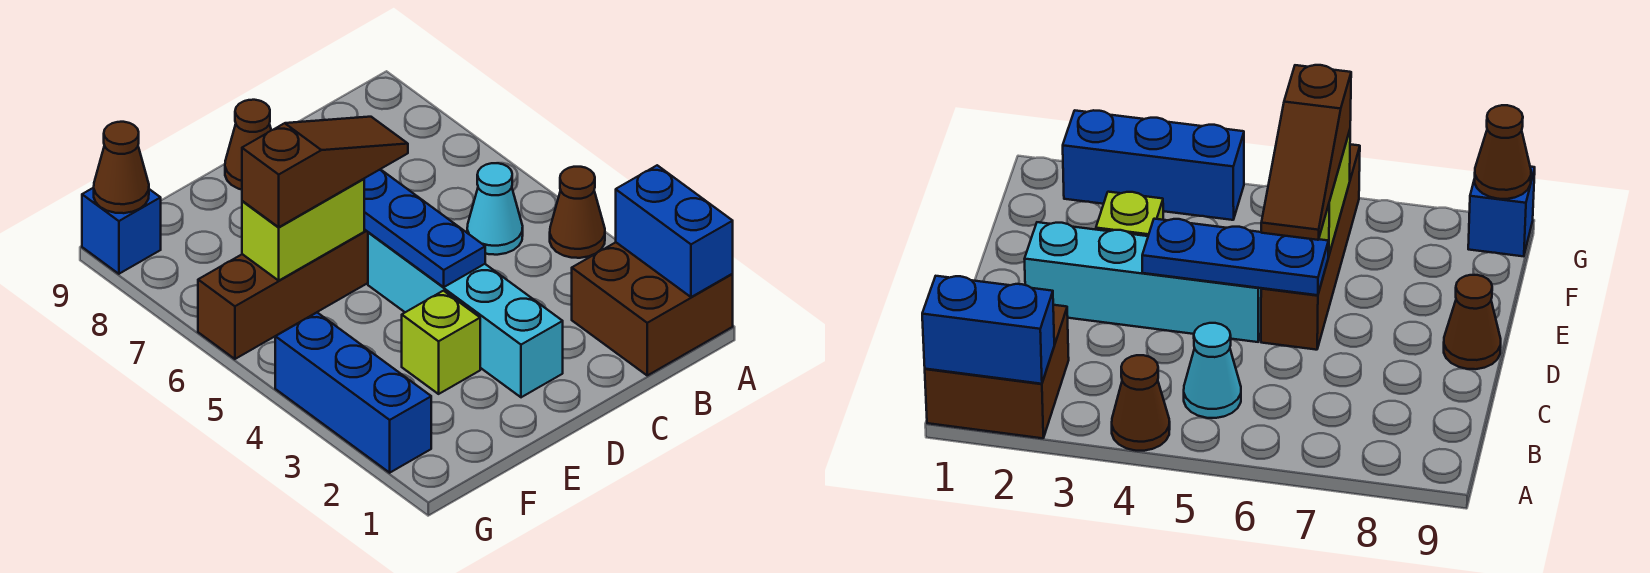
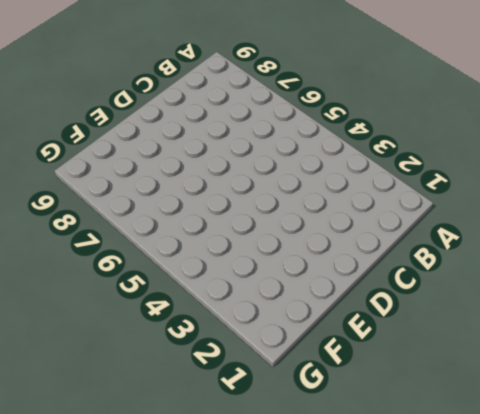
none -> brown brick A1:B2 level 1
none -> brown cone A4 level 1
none -> cyan cone B5 level 1

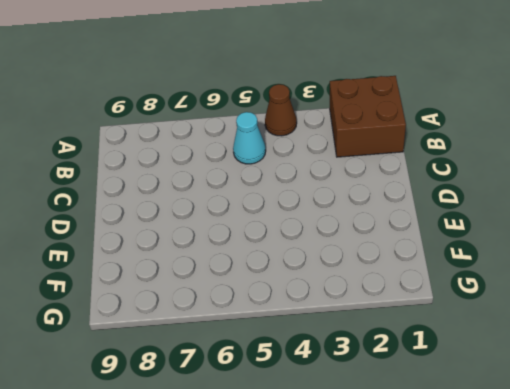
none -> cyan brick D2:D5 level 1
none -> brown brick D6:G6 level 1
none -> brown cone D9 level 1

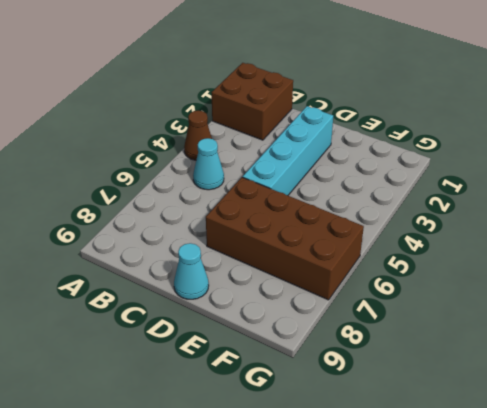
brown brick D6:G7 level 1 -> brown brick D6:G6 level 1
cyan cone D9 level 1 -> brown cone D9 level 1
none -> lime brick E3 level 1
none -> blue brick G2:G4 level 1
none -> blue brick G9 level 1

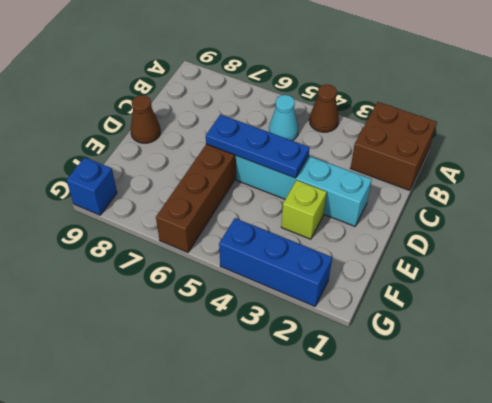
none -> blue brick A1:A2 level 2
none -> lime brick E6:F6 level 2
none -> brown cone G9 level 2

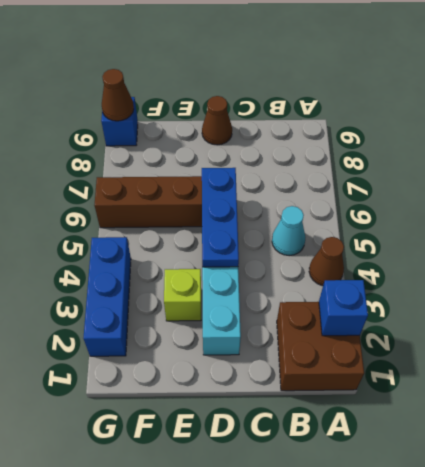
blue brick A2 level 2 -> blue brick A1:A2 level 2
none -> lime brick E6:F6 level 2
none -> brown slope D6:F6 level 3 top F

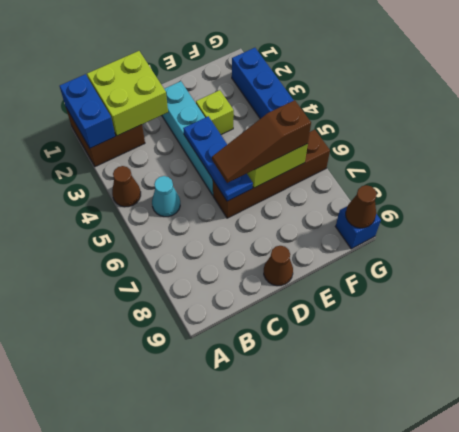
lime brick B1:C2 level 2 -> none

